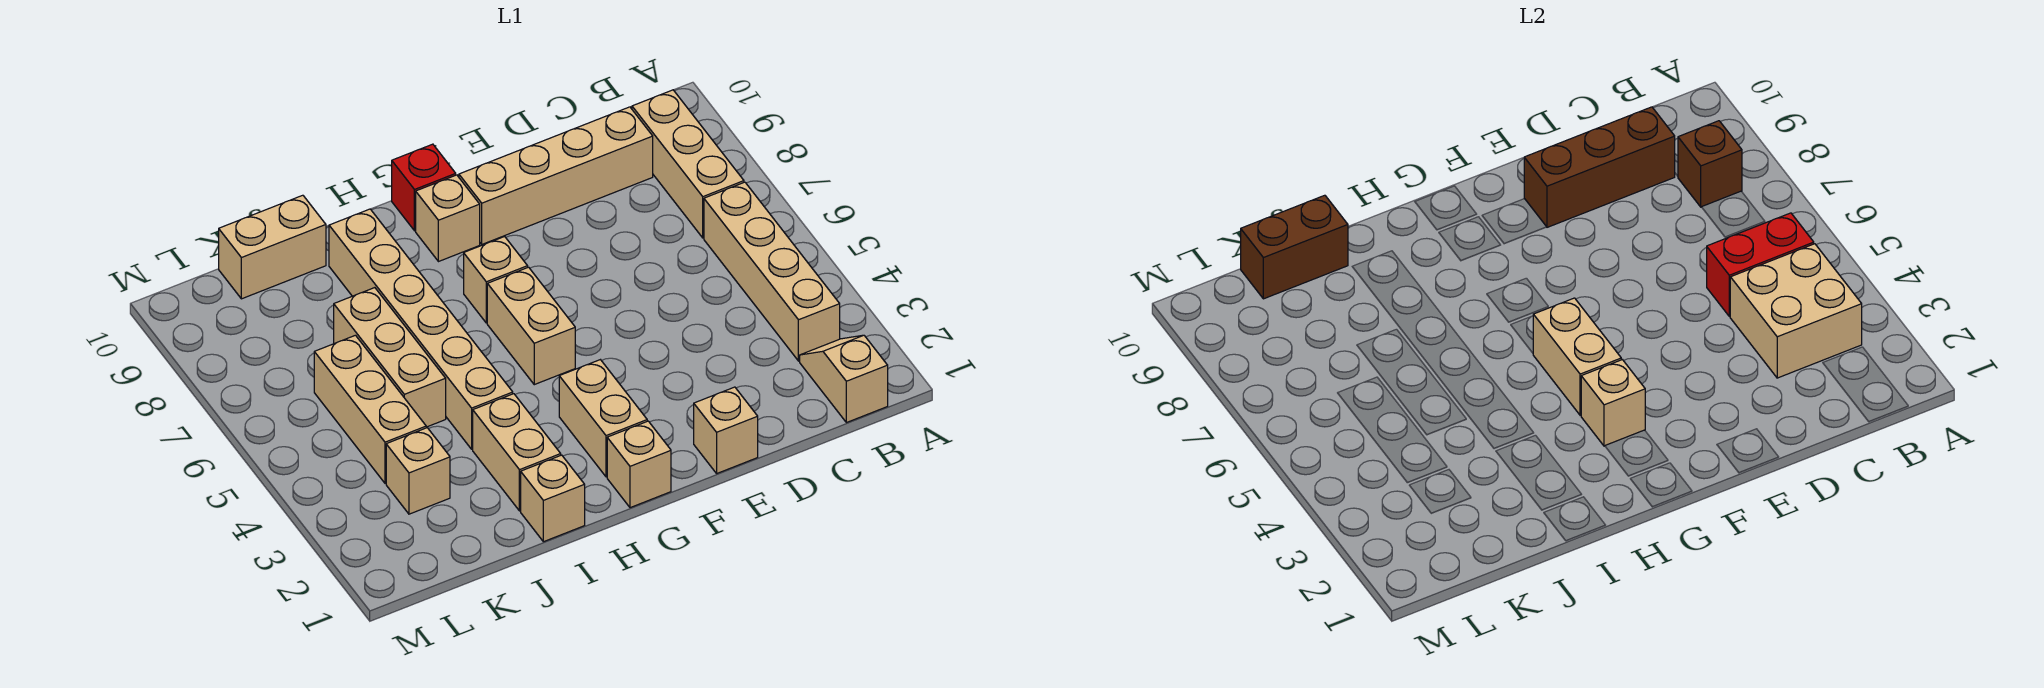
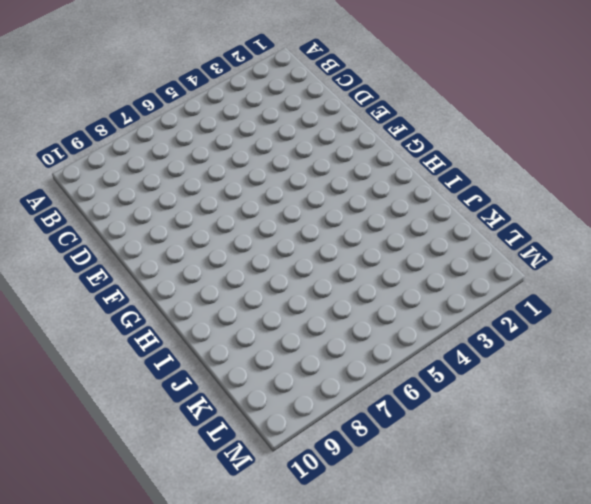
none -> tan slope B1:B2 level 1 top 1
none -> tan brick B3:B6 level 1
none -> tan brick B7:B9 level 1

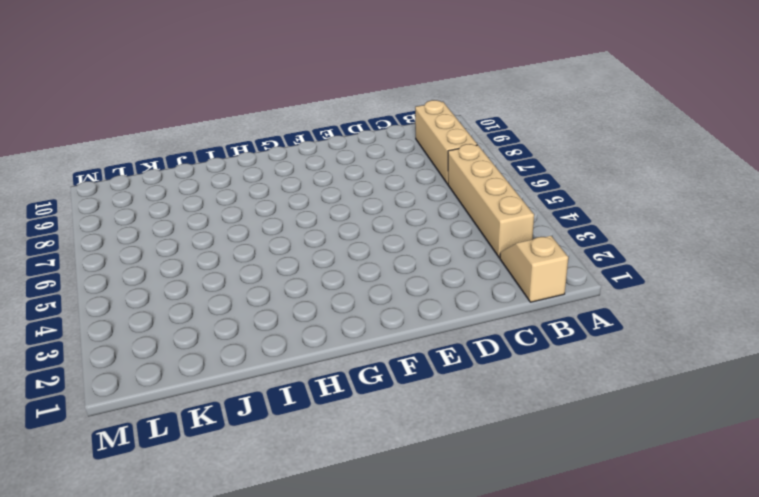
none -> tan brick C9:F9 level 1
none -> tan brick E1 level 1
none -> tan brick G1 level 1

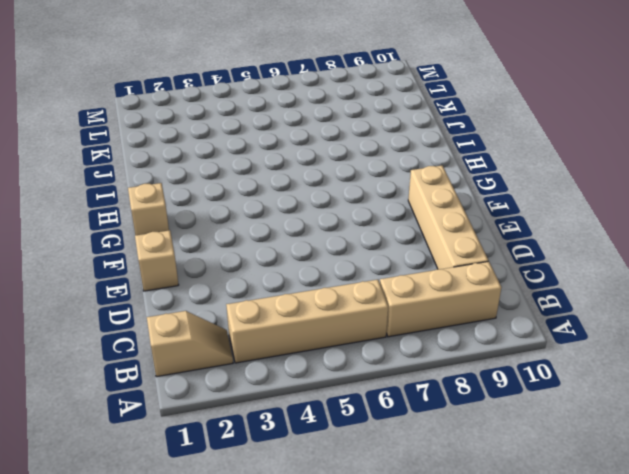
none -> tan brick G2:G3 level 1
none -> tan brick G5:G6 level 1
none -> tan brick G7 level 1

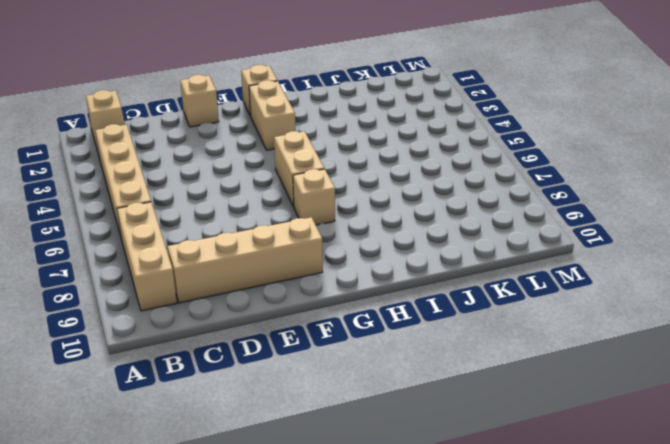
none -> tan brick G9 level 1
none -> red brick G10 level 1
none -> tan brick I1 level 1

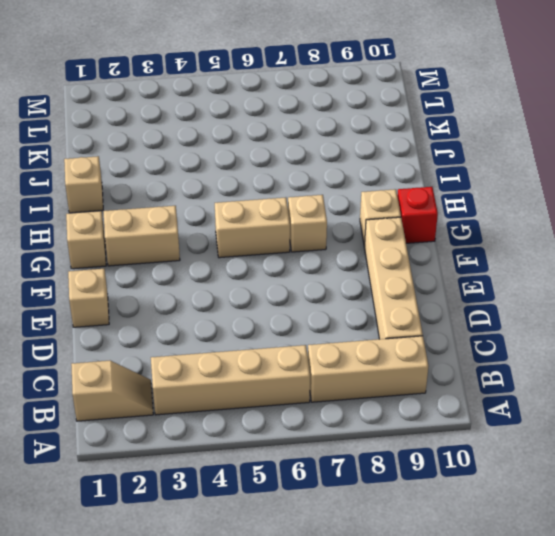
none -> tan brick I2:I3 level 1
none -> tan brick I4:I9 level 1
none -> tan brick J5:J7 level 1

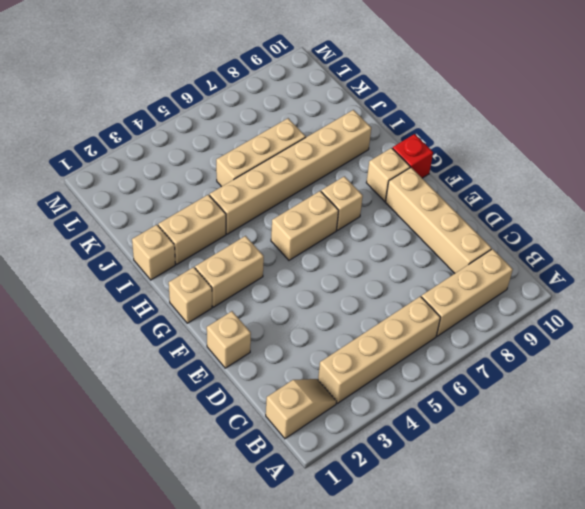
none -> tan brick J10:K10 level 1
none -> tan brick K3 level 1
none -> tan brick K4:K6 level 1

